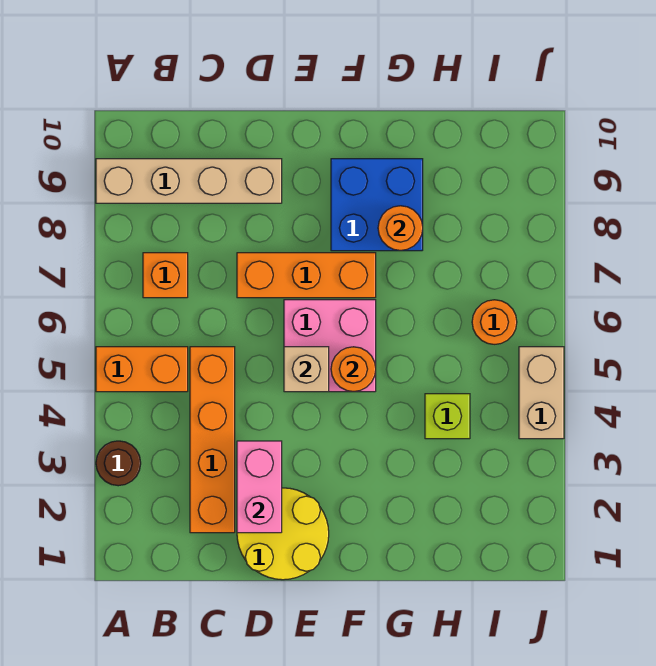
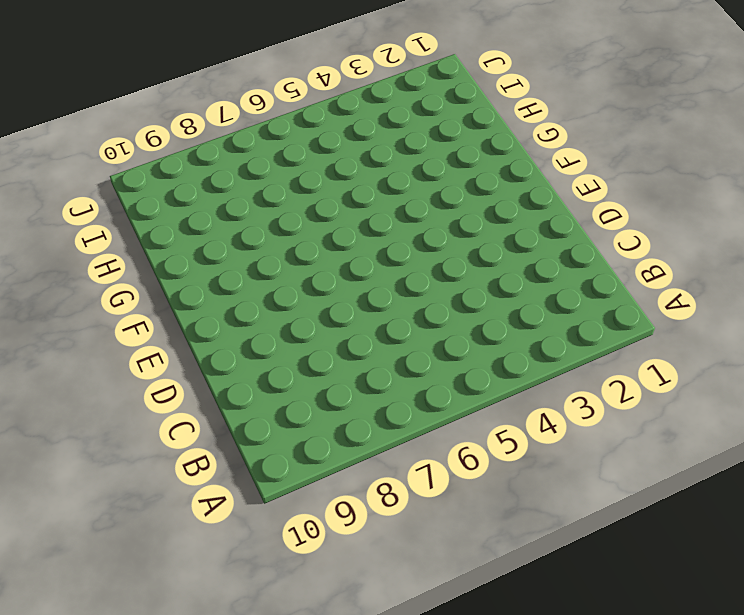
none -> brown round brick A3 level 1
none -> orange brick A5:B5 level 1
none -> tan brick A9:D9 level 1

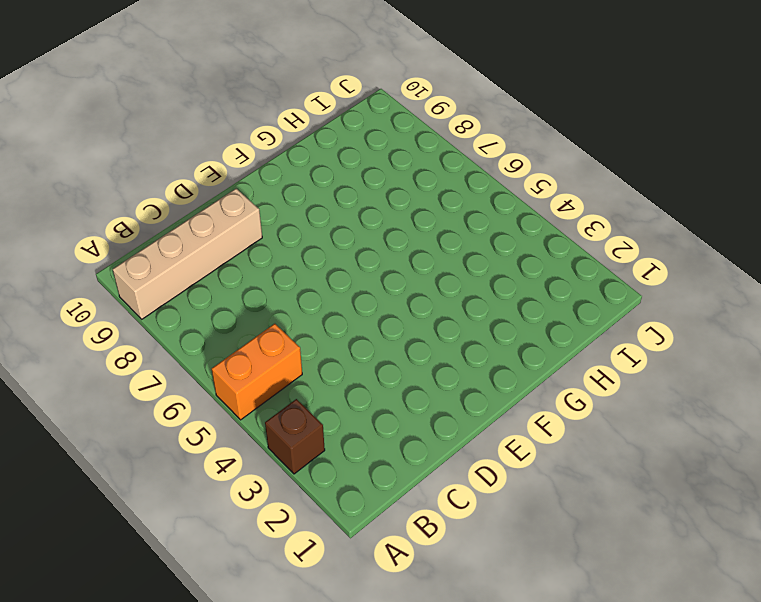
brown brick A3 level 1 -> brown round brick A3 level 1
none -> orange brick B7 level 1
none -> orange brick C2:C5 level 1
none -> yellow round brick D1:E2 level 1

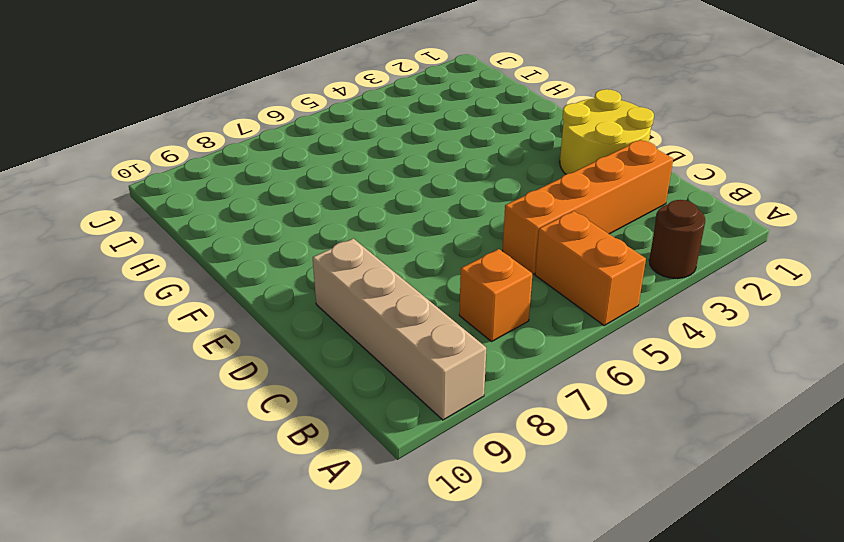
none -> orange brick D7:F7 level 1
none -> pink brick E5:F6 level 1
none -> blue brick F8:G9 level 1

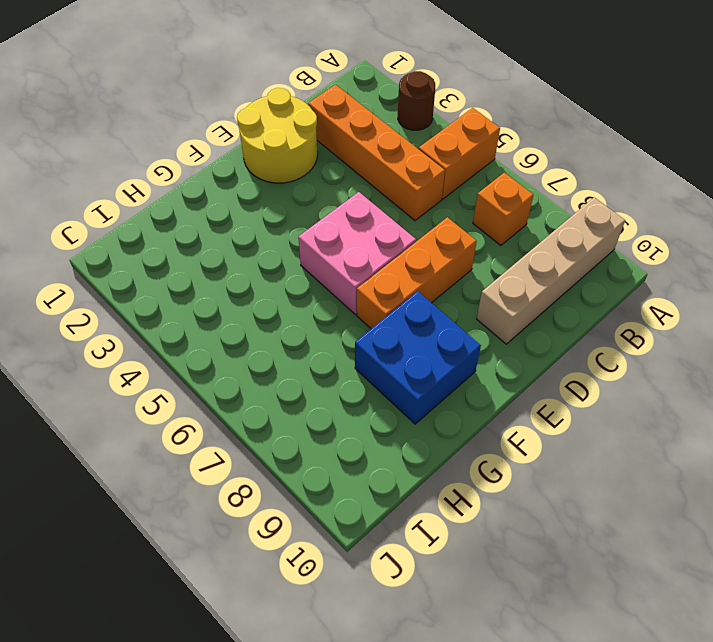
none -> lime brick H4 level 1
none -> orange round brick I6 level 1
none -> tan brick J4:J5 level 1

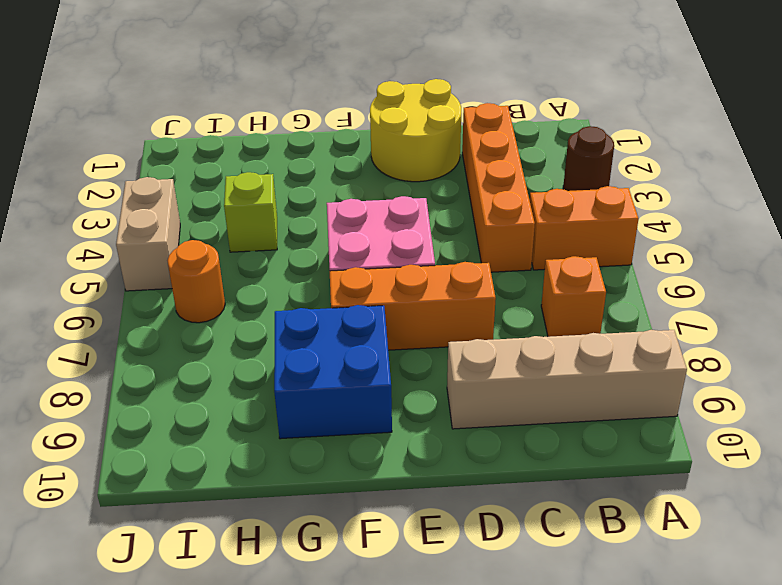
none -> pink brick D2:D3 level 2
none -> tan brick E5 level 2
none -> orange round brick F5 level 2

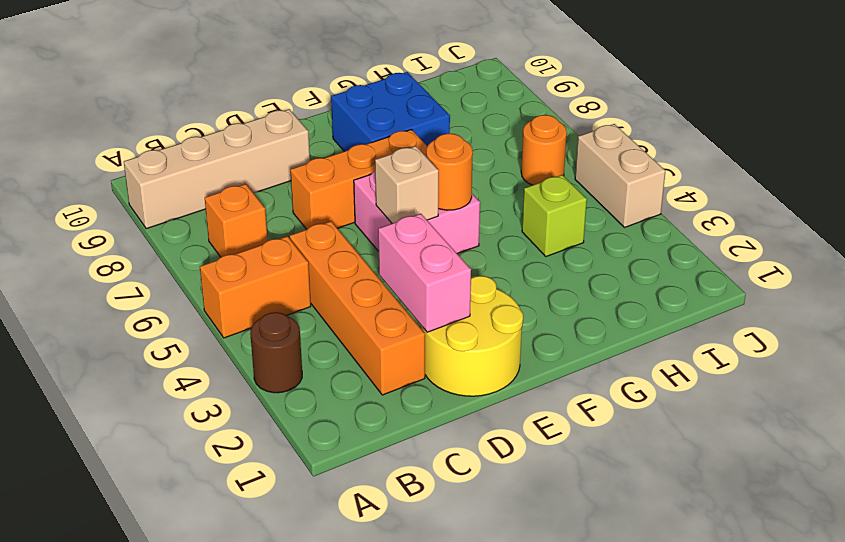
none -> orange round brick G8 level 2

